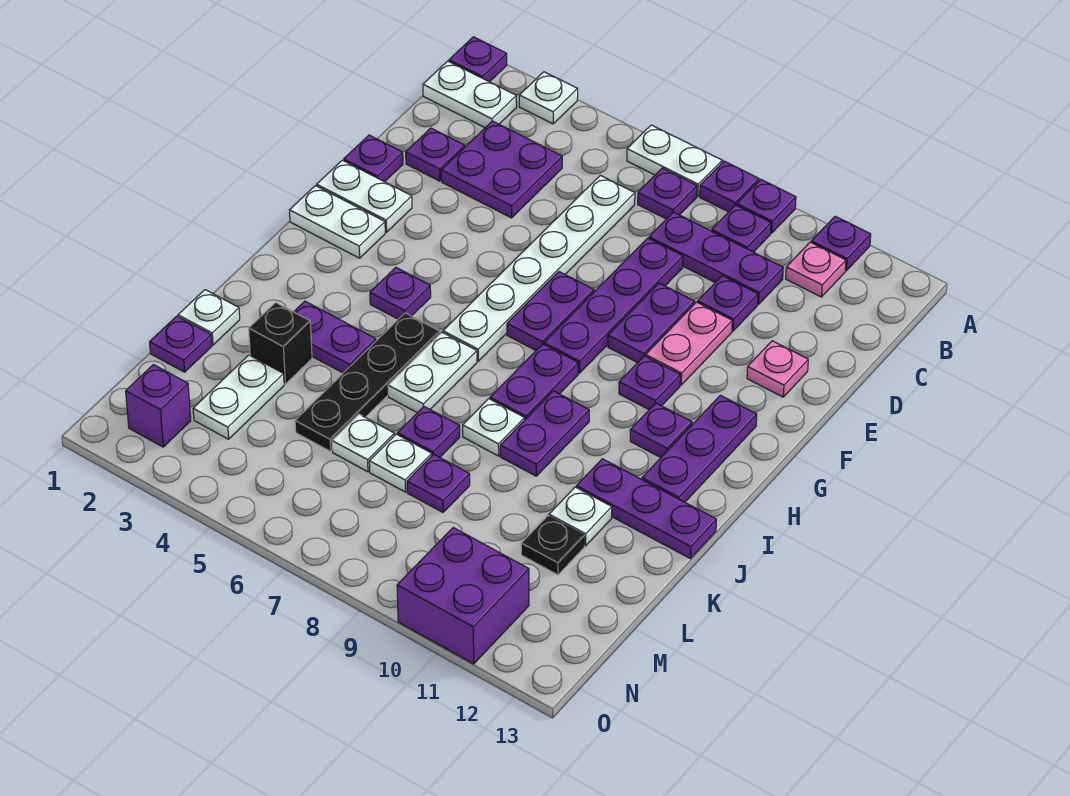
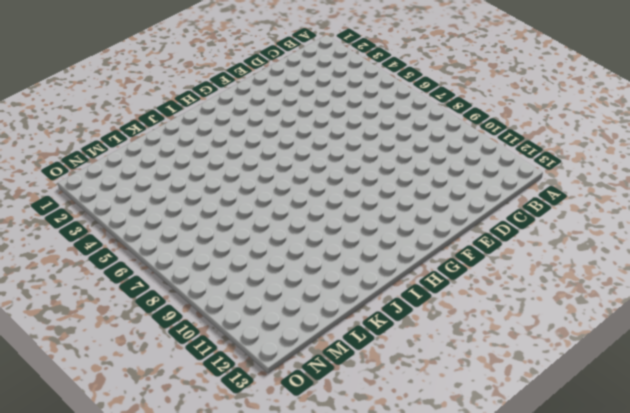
none -> purple plate A1 level 1
none -> white plate A3 level 1
none -> white plate A6:A7 level 1
none -> purple plate A8 level 1

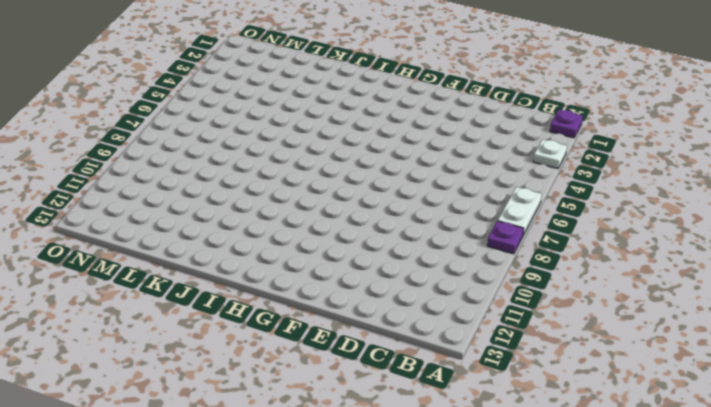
none -> purple plate A9 level 1
none -> purple plate A11 level 1
none -> white plate B1:B2 level 1
none -> purple plate B7 level 1

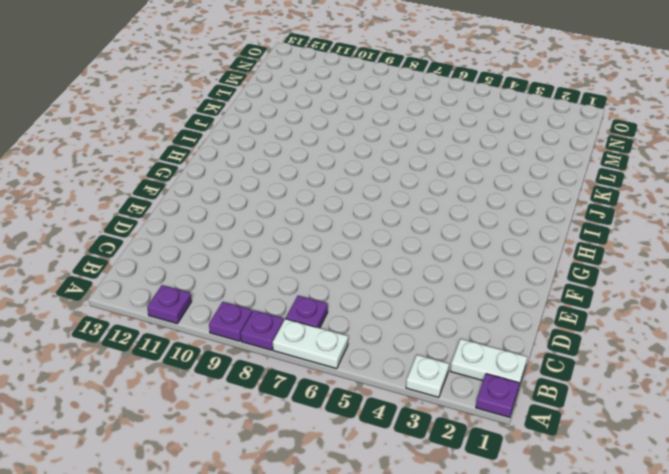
none -> purple plate B9 level 1
none -> pink plate B11 level 1
none -> purple plate C3:D4 level 1
none -> white plate C6:H6 level 1

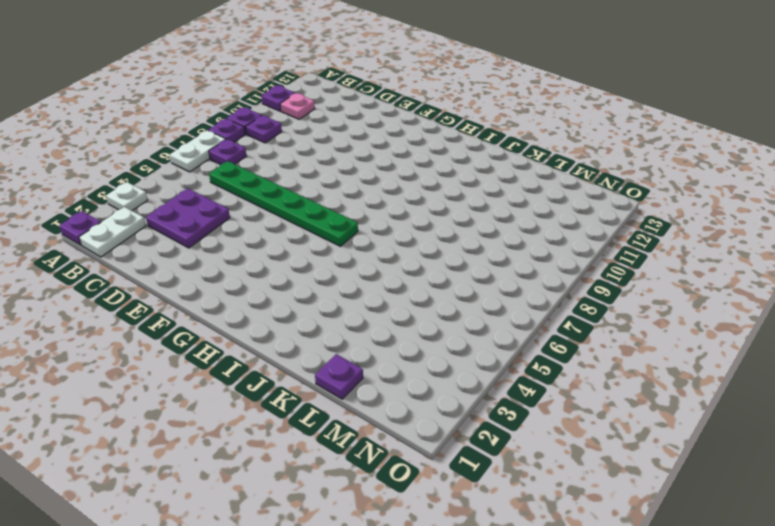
green plate C6:H6 level 1 -> white plate C6:H6 level 1
none -> purple plate C8:C10 level 1
none -> purple plate D2 level 1
none -> purple plate D8:G8 level 1
none -> purple plate D10 level 1

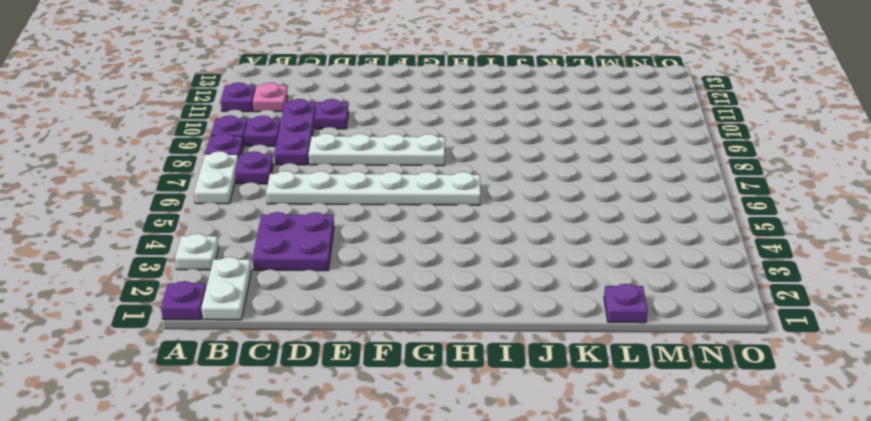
white plate D8:G8 level 1 -> purple plate D8:G8 level 1
none -> purple plate D2 level 1
none -> purple plate E1 level 1
none -> purple plate E9:F9 level 1
none -> pink plate E10:F10 level 1

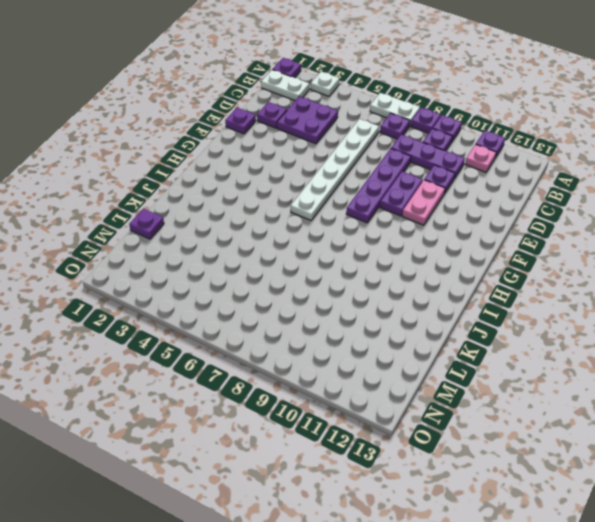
none -> pink plate E12 level 1
none -> white plate F1:F2 level 1
none -> purple plate F7:G7 level 1
none -> white plate G1:G2 level 1

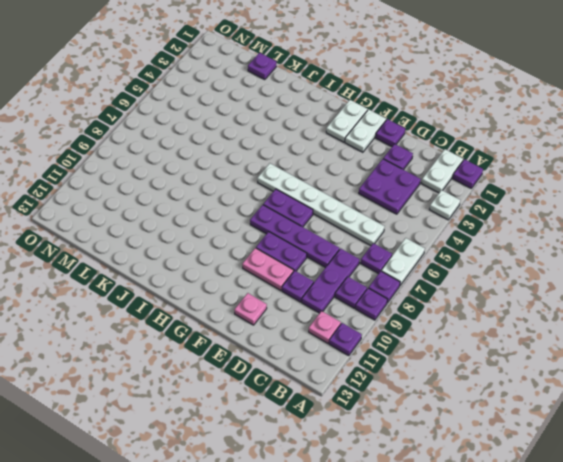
none -> purple plate G10 level 1
none -> purple plate G12:I12 level 1
none -> purple plate H4 level 1
none -> purple plate H8:I8 level 1

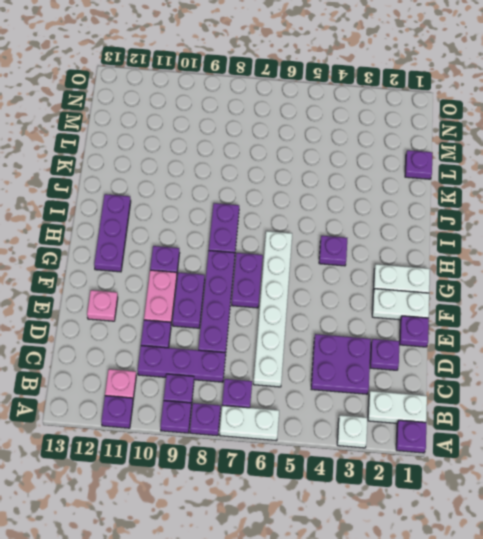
none -> purple plate H11 level 1
none -> black plate I5:L5 level 1
none -> white plate I6:J6 level 1
none -> purple plate I9:J9 level 1

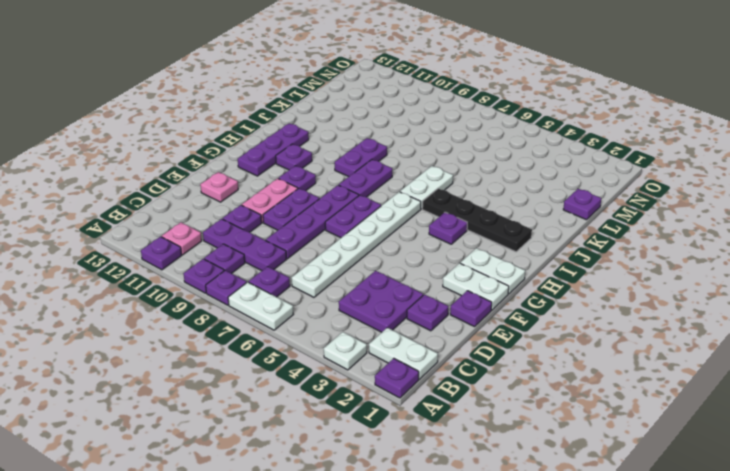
black plate I2:I5 level 1 -> black plate I5:L5 level 1
none -> purple plate J3:J4 level 1
none -> white plate J8 level 1
none -> purple plate J11:J13 level 1
none -> white plate K1 level 1

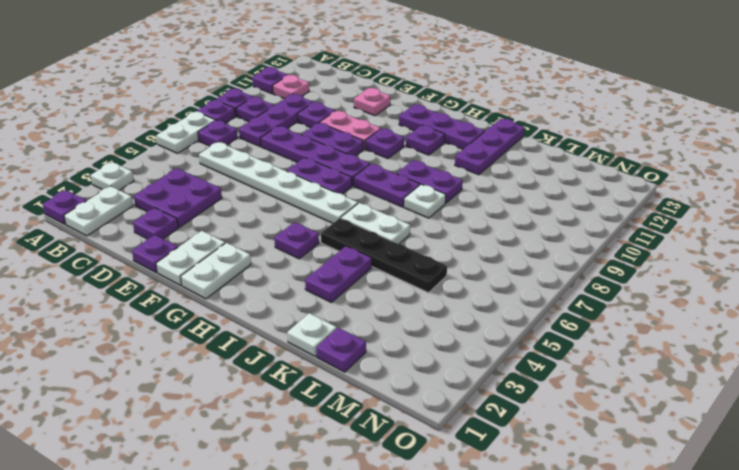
none -> black brick K3 level 1
none -> purple plate K7 level 1
none -> white plate K11 level 1
none -> white plate L3:M3 level 1

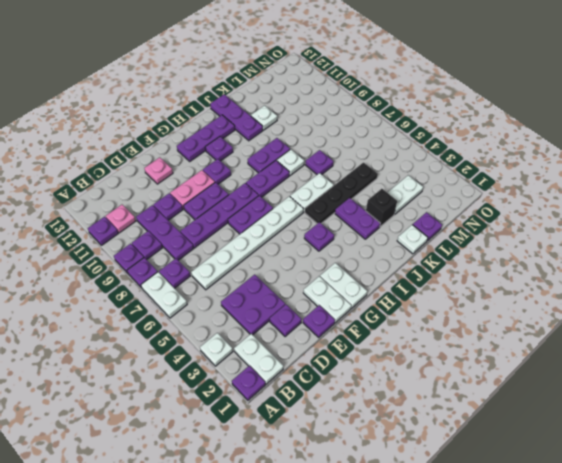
none -> white plate L6 level 1
none -> white plate L7 level 1
none -> purple plate L8 level 1
none -> black plate L11 level 1

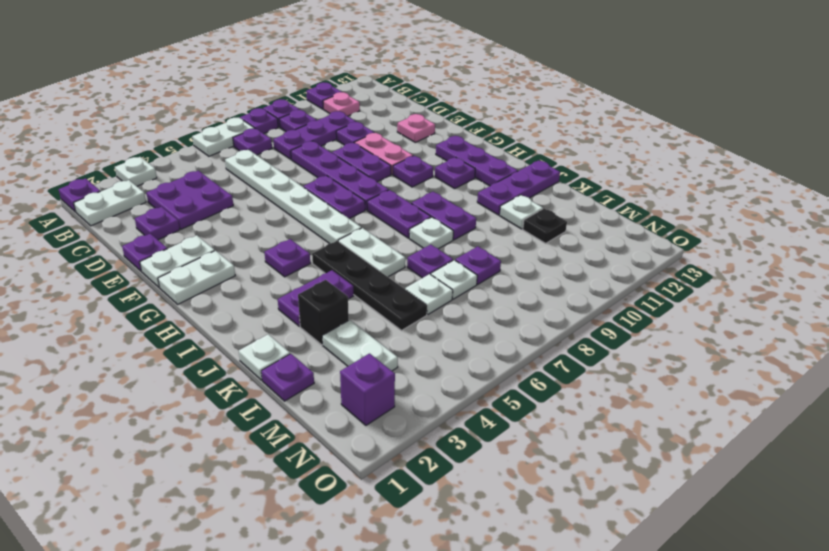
none -> purple brick N10:O11 level 1

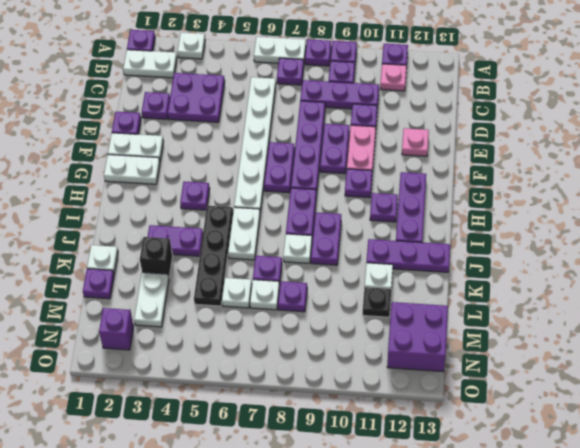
purple brick M12:N13 level 1 -> purple brick N10:O11 level 1

